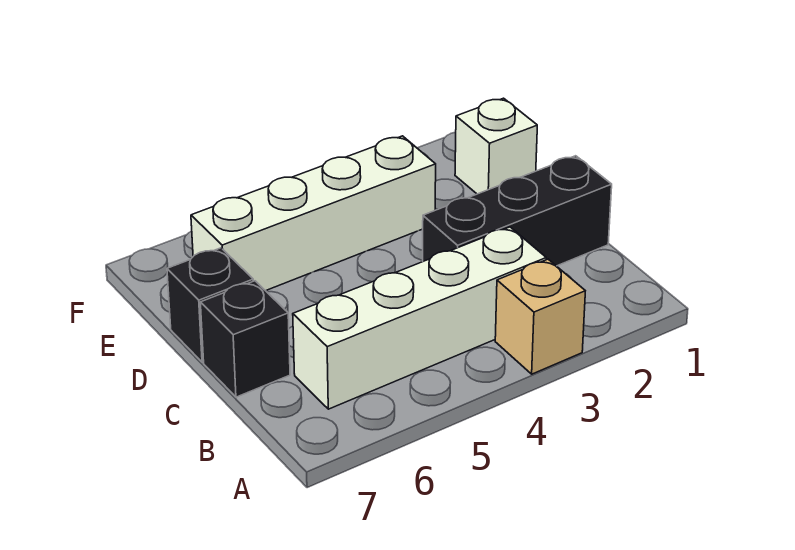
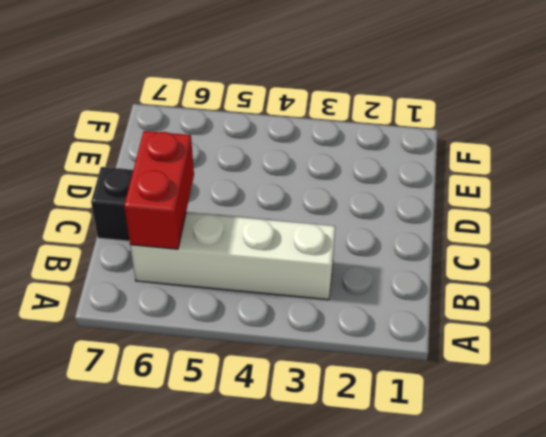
red brick B6:C6 level 2 -> none
none -> tan brick A3 level 1
none -> black brick C1:C3 level 1

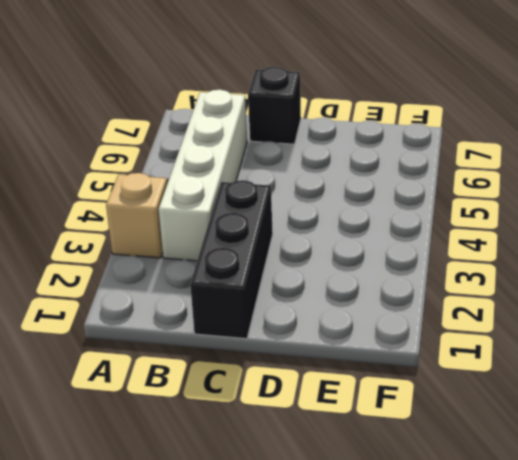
none -> black brick D7 level 1
none -> white brick E1 level 1

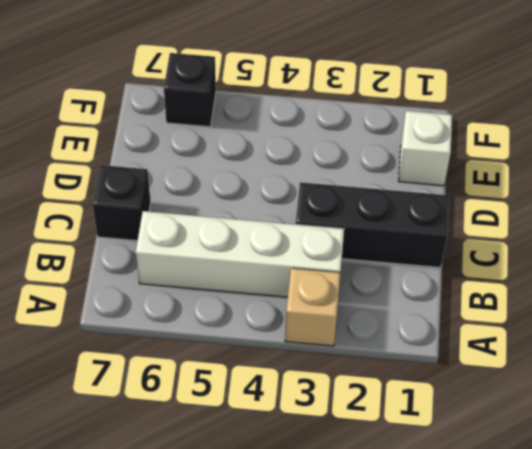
black brick F6 level 1 -> black brick D7 level 1
none -> white brick E3:E6 level 1

